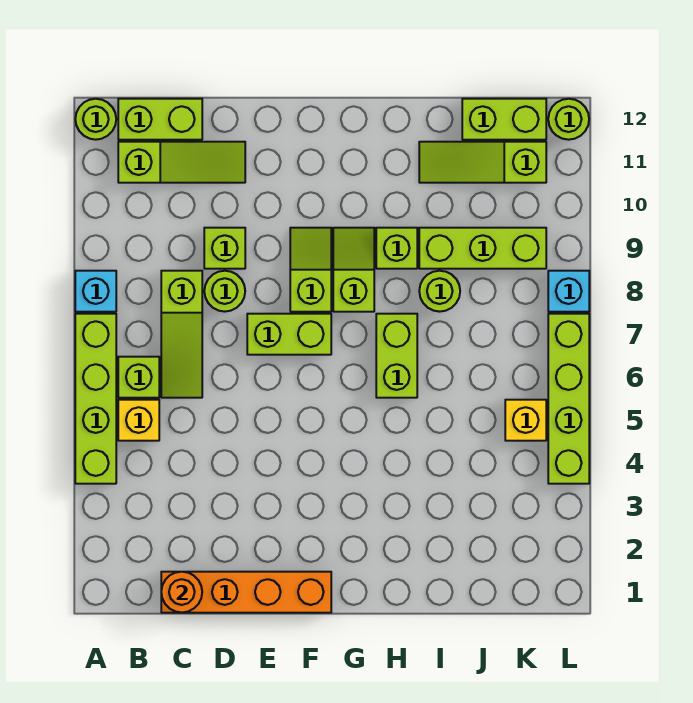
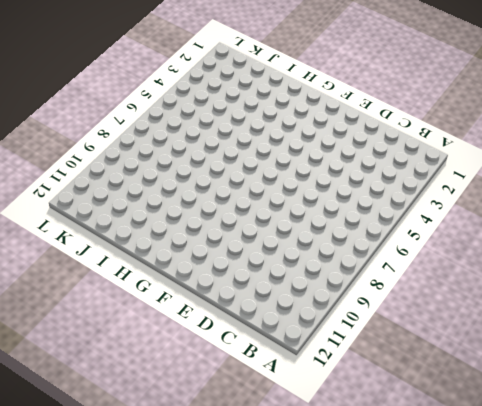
none -> lime brick A4:A7 level 1
none -> cyan brick A8 level 1
none -> lime round brick A12 level 1

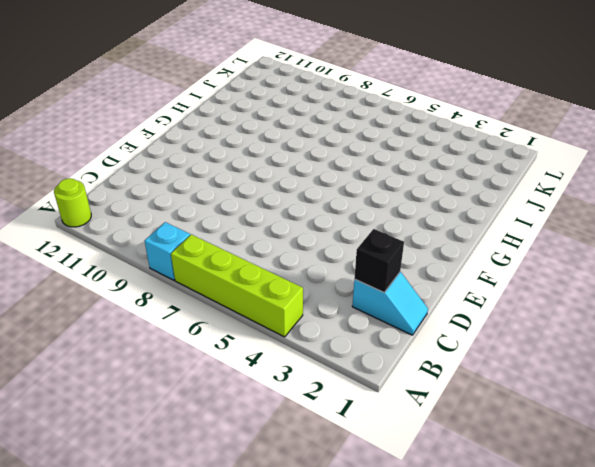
cyan slope C1:C2 level 1 top 2 -> orange brick C1:F1 level 1
black brick C2 level 2 -> none
none -> yellow brick B5 level 1
none -> lime brick B6 level 1
none -> lime slope B11:D11 level 1 top B

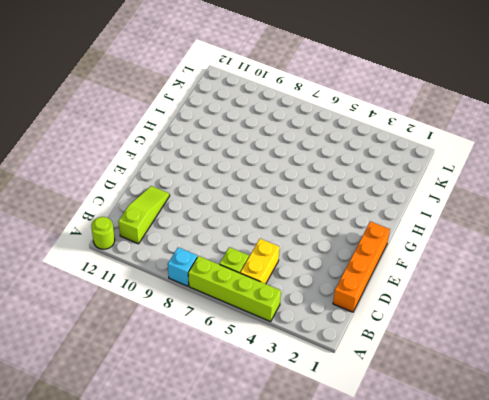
yellow brick B5:C5 level 1 -> yellow brick B5 level 1
none -> lime brick B12:C12 level 1
none -> lime slope C6:C8 level 1 top 8
none -> lime round brick D8 level 1

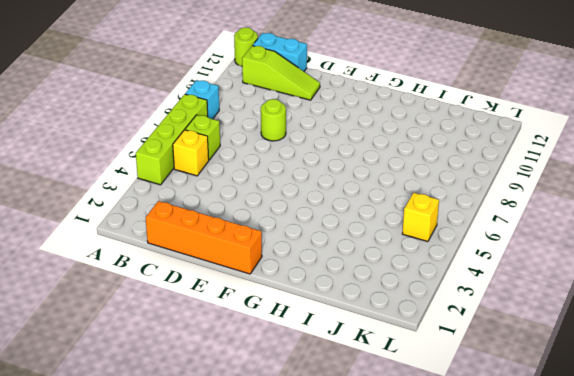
cyan brick B12:C12 level 1 -> lime brick B12:C12 level 1
none -> lime slope C6:C8 level 1 top 8
none -> lime brick D9 level 1
none -> lime brick E7:F7 level 1

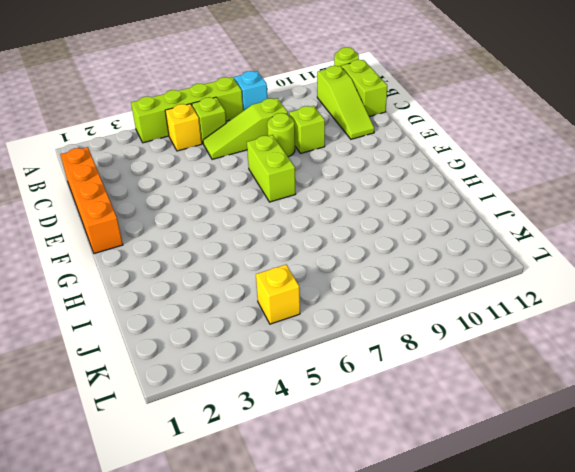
none -> lime slope F8:F9 level 1 top 8
none -> lime slope G8:G9 level 1 top 8
none -> lime brick H6:H7 level 1

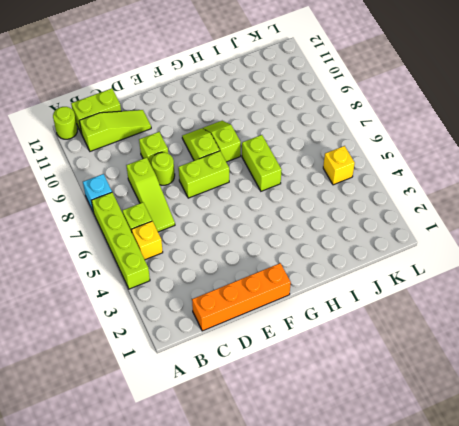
none -> lime brick H9 level 1
none -> lime round brick I8 level 1
none -> lime brick I9:K9 level 1

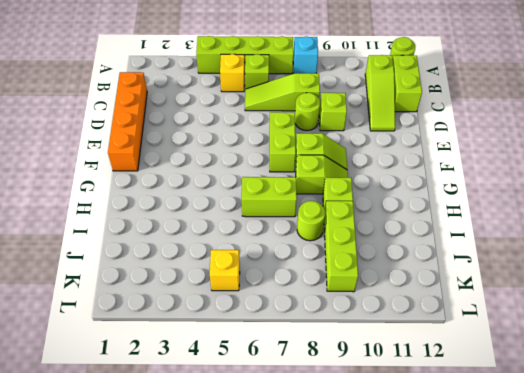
none -> lime slope I11:K11 level 1 top K
none -> lime brick J12:K12 level 1
none -> lime brick L4:L7 level 1

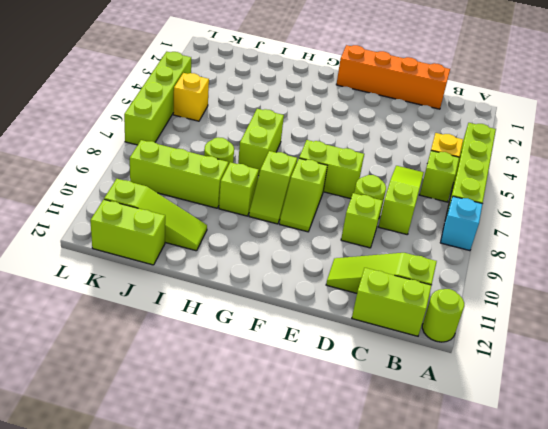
none -> cyan brick L8 level 1
none -> lime round brick L12 level 1
none -> orange round brick C1 level 2

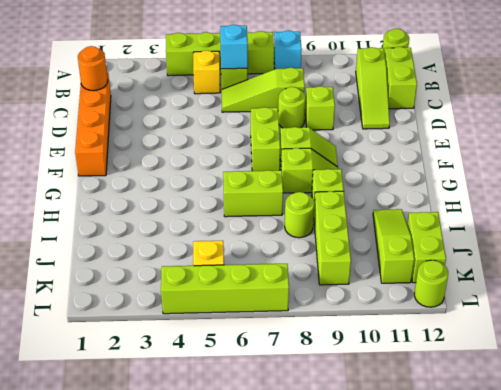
cyan brick B6 level 2 -> cyan brick L8 level 1

